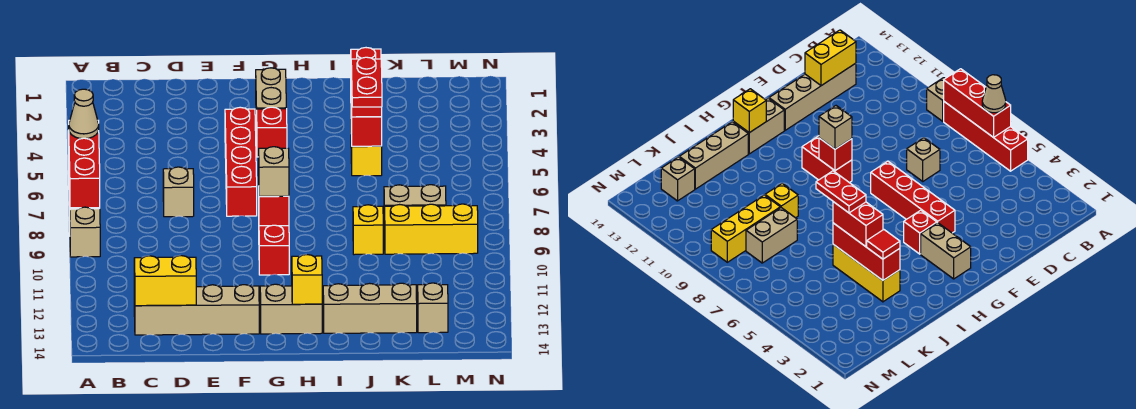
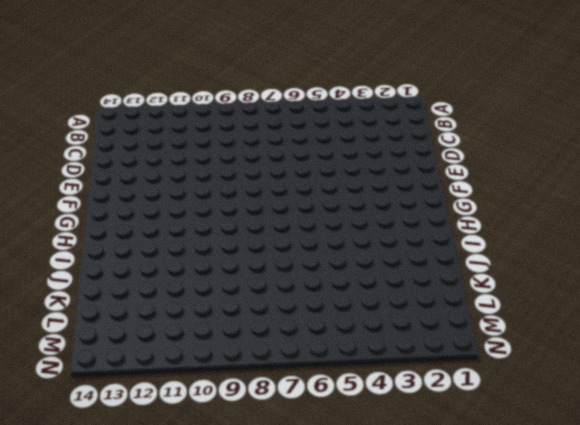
none -> red brick A5:A8 level 1
none -> tan brick A9 level 1
none -> tan brick C13:F13 level 1

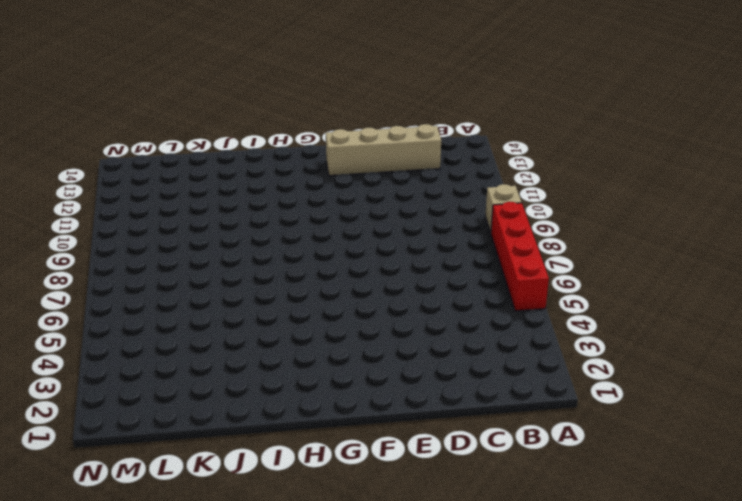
none -> tan brick D7 level 1
none -> red brick F4:F7 level 1
none -> tan brick G2:G3 level 1

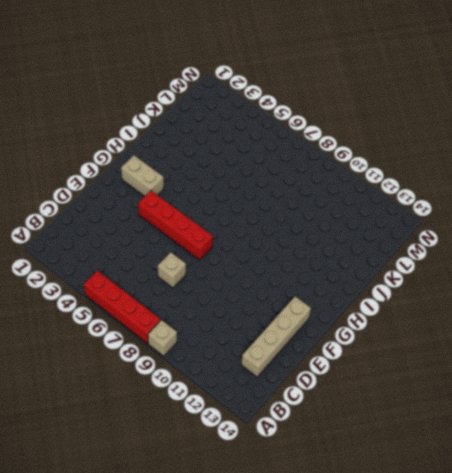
none -> red brick G4 level 1
none -> red brick G9:G10 level 1
none -> tan brick G13:H13 level 1

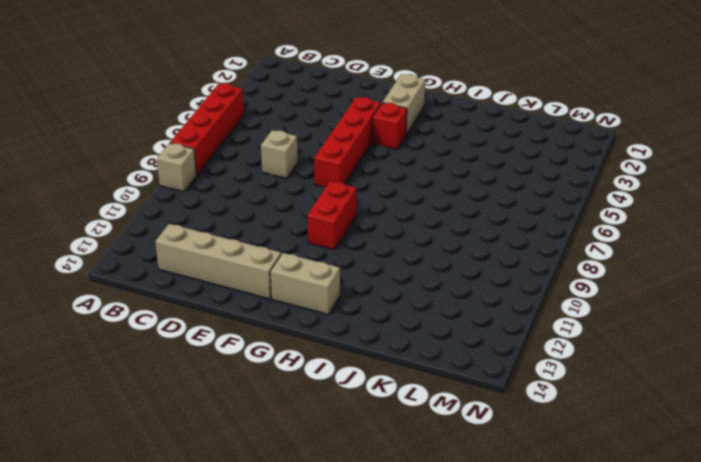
none -> tan brick I13:K13 level 1
none -> yellow brick J3:J5 level 1
none -> yellow brick J9 level 1

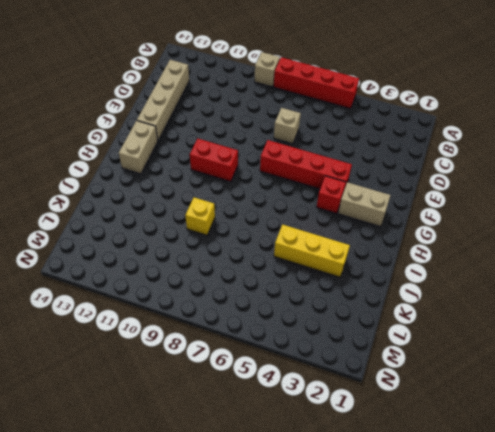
none -> tan brick I13:K13 level 1
none -> tan brick K8:L8 level 1
none -> yellow brick K9:M9 level 1

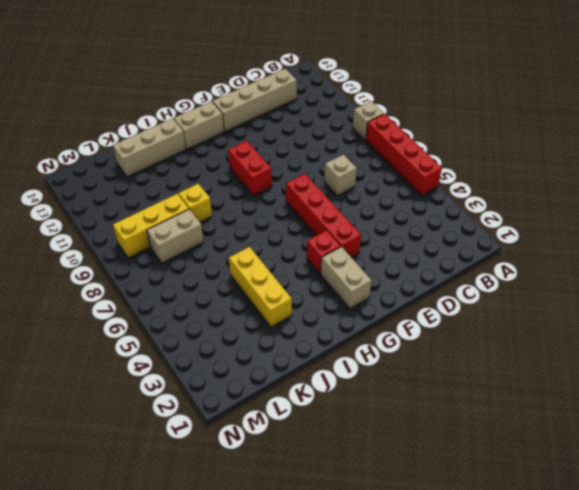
none -> tan brick L13 level 1
none -> red brick A6:A8 level 2
none -> yellow brick C13:D13 level 2

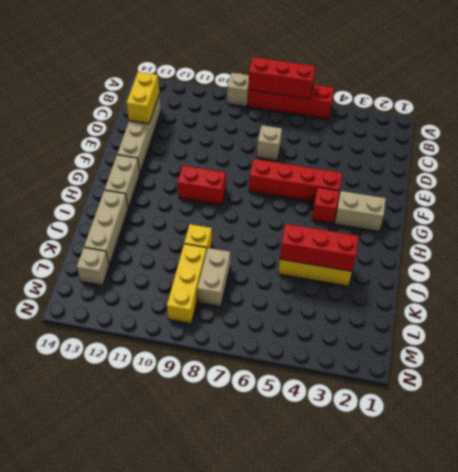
none -> red brick G9 level 2
none -> yellow brick H13 level 2
none -> tan cone A6 level 3

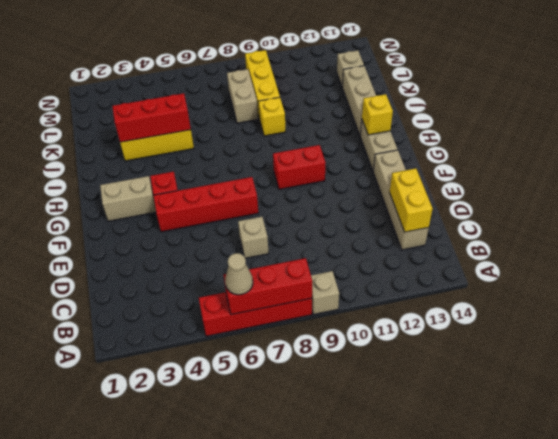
none -> red brick G9 level 2
none -> tan brick G9 level 3
none -> red tile J3 level 3

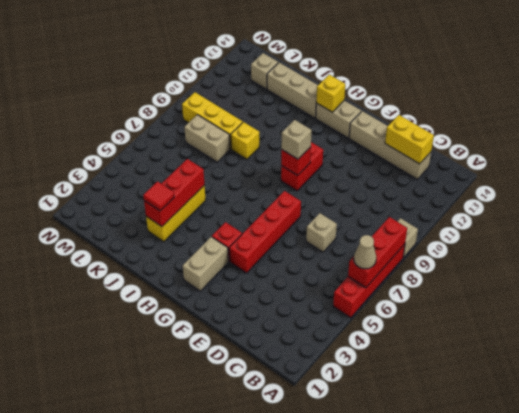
none -> red brick J4:J5 level 3
none -> red plate J5:J6 level 4

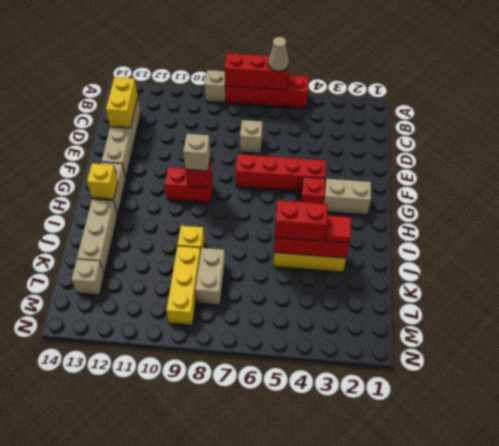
none -> red plate J5:J6 level 4

